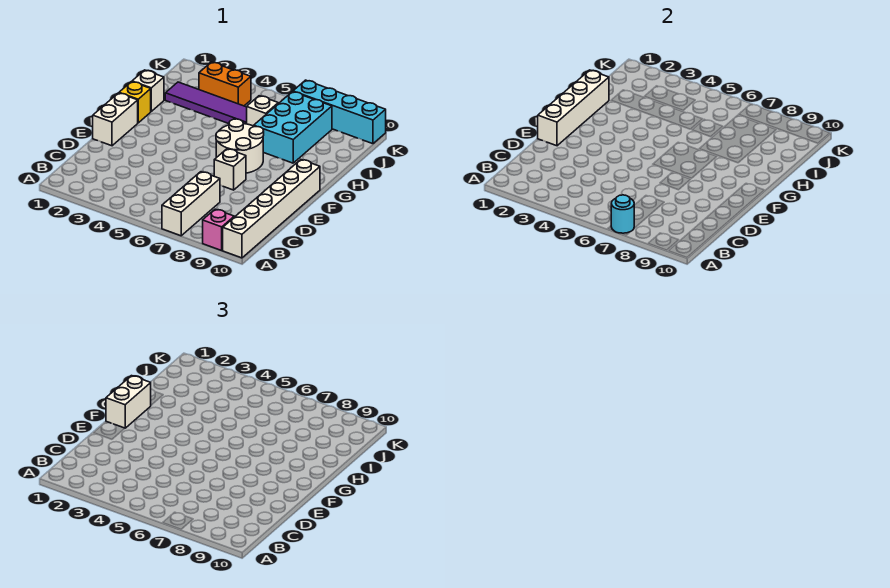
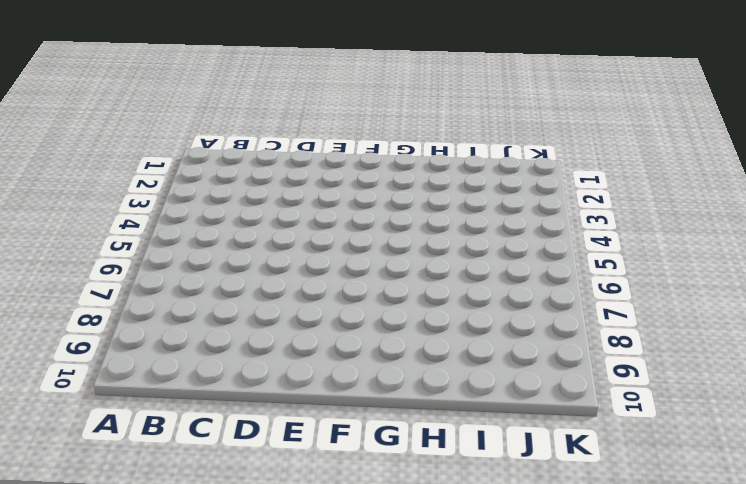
none -> white brick A7:C7 level 1
none -> pink brick A9 level 1
none -> white brick A10:F10 level 1

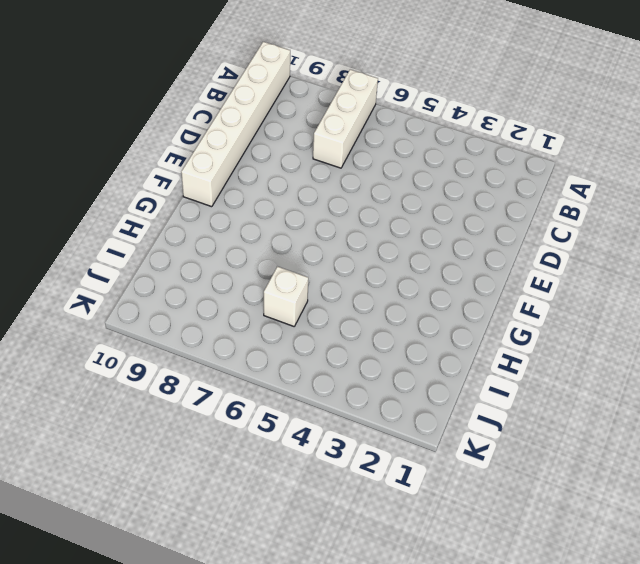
none -> pink brick A9 level 1
none -> white brick E1:F1 level 1
none -> white brick E7 level 1

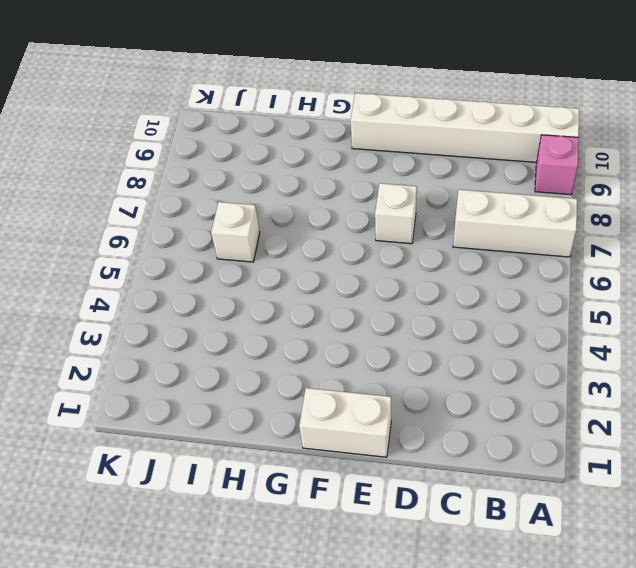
none -> white round brick F6:G7 level 1
none -> yellow brick G1 level 1
none -> white brick H1 level 1

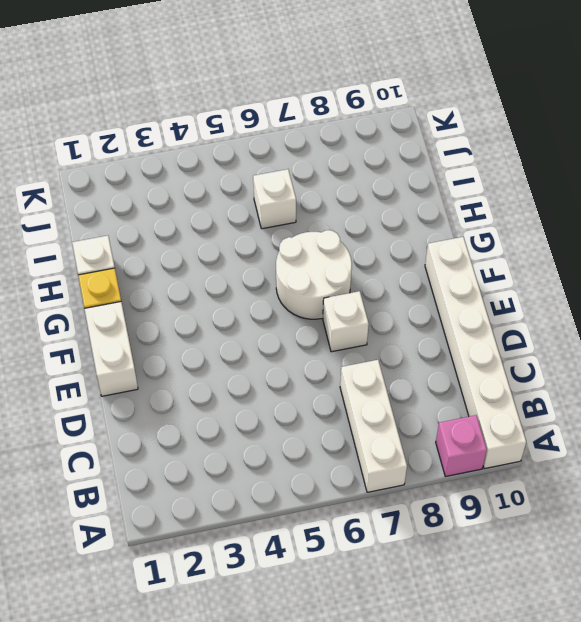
none -> cyan brick H7:J8 level 1
none -> purple tile I2:I5 level 1
none -> orange brick J3:J4 level 1

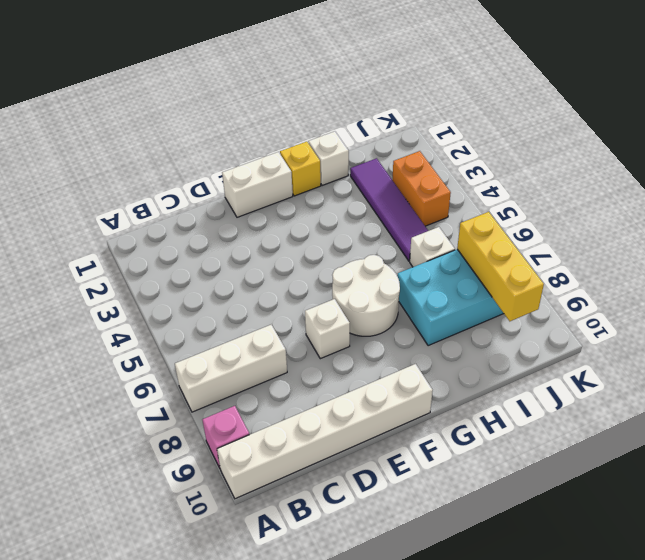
yellow brick J7:J9 level 2 -> none
none -> cyan brick K7:K10 level 1
none -> cyan round brick A7 level 2
none -> white brick E1:H1 level 2

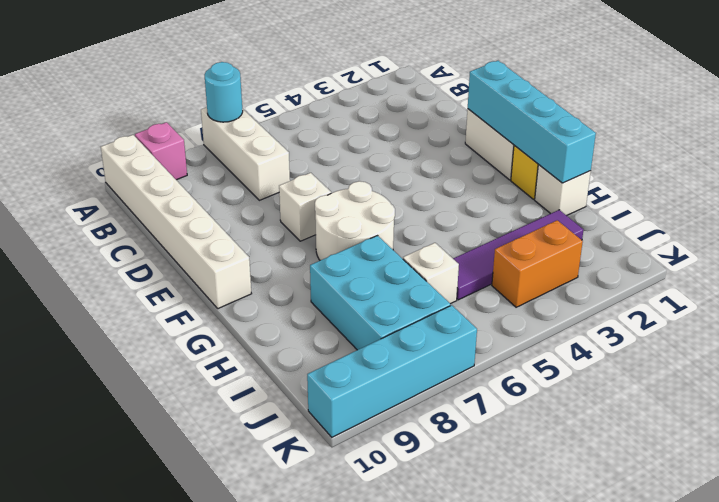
cyan brick E1:H1 level 2 -> white brick E1:H1 level 2
none -> white brick F1:G1 level 3

